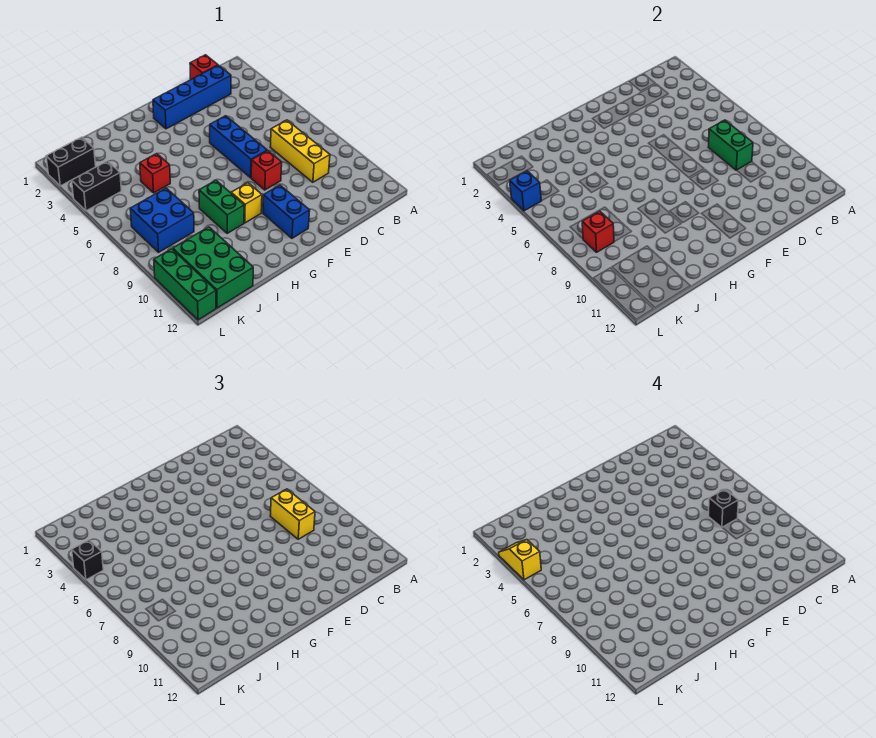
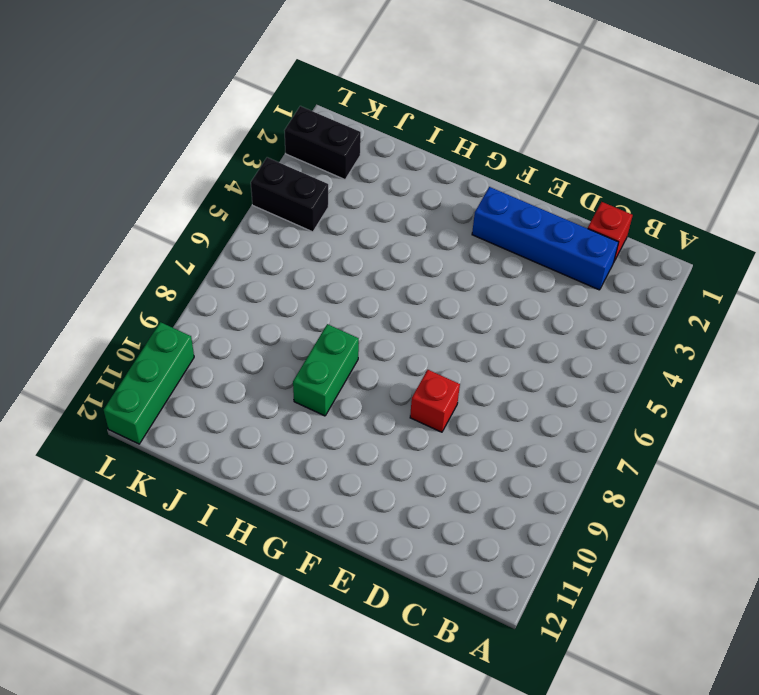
none -> yellow brick C7:C9 level 1
none -> blue brick E5:E7 level 1
none -> blue brick F10:F11 level 1

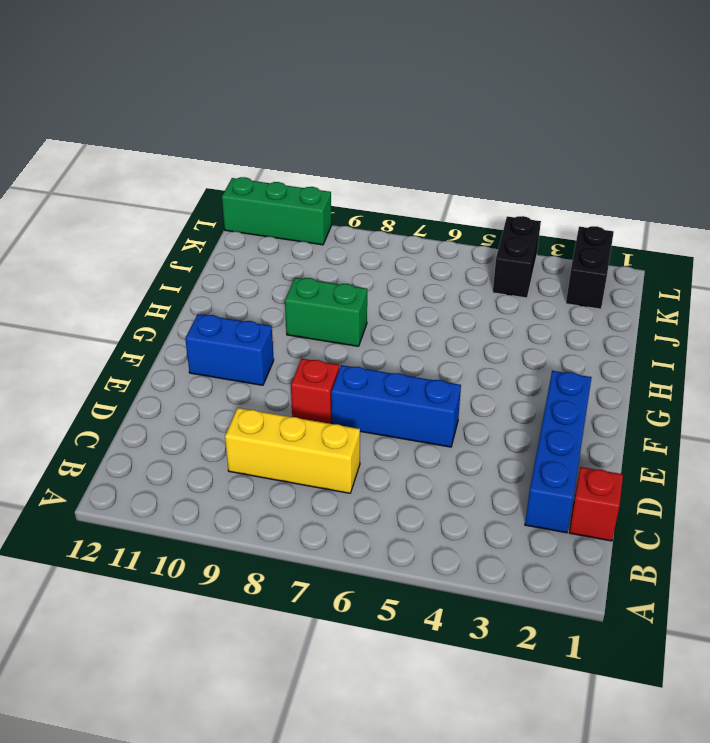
none -> yellow brick G9 level 1
none -> red brick I5 level 1
none -> blue brick J7:K8 level 1

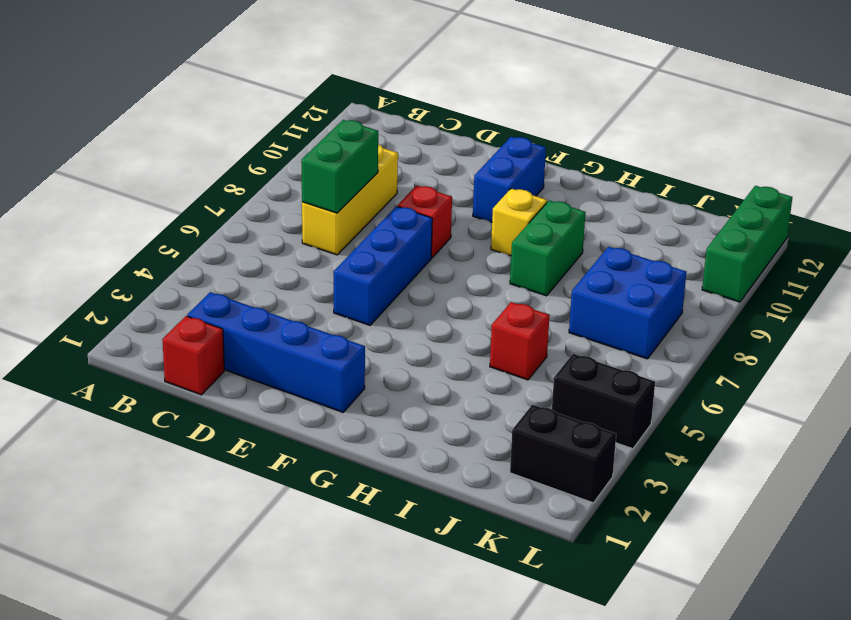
none -> green brick J10:K12 level 1
none -> red brick K8 level 2
none -> blue brick L4 level 2

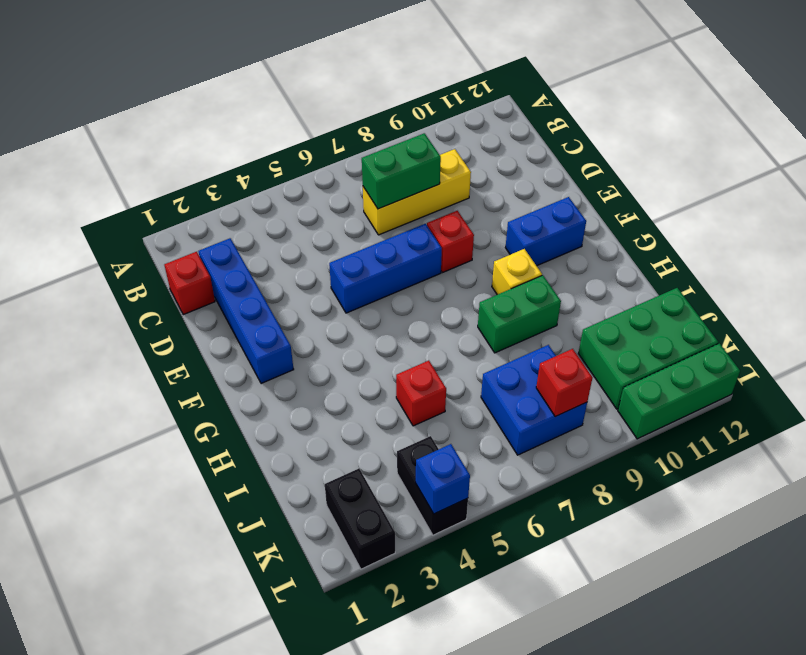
none -> yellow brick C7:C8 level 3
none -> black brick L4 level 3
none -> black brick C7 level 4

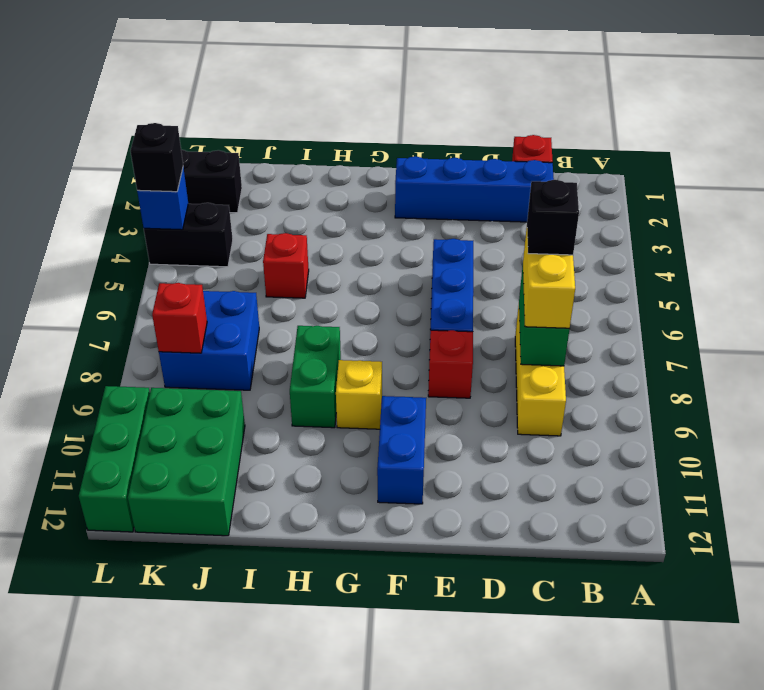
none -> yellow slope L3:L4 level 4 top 4

